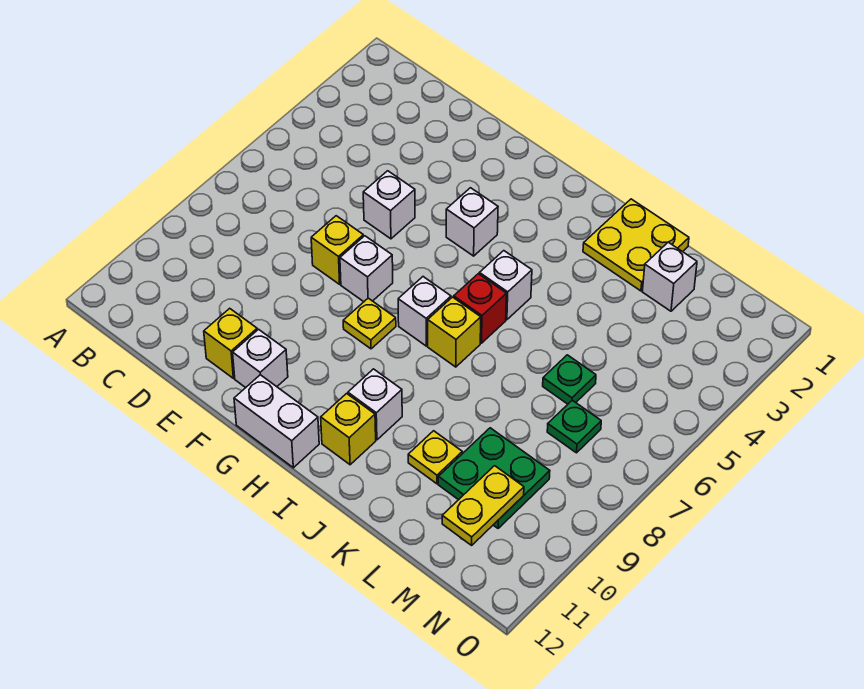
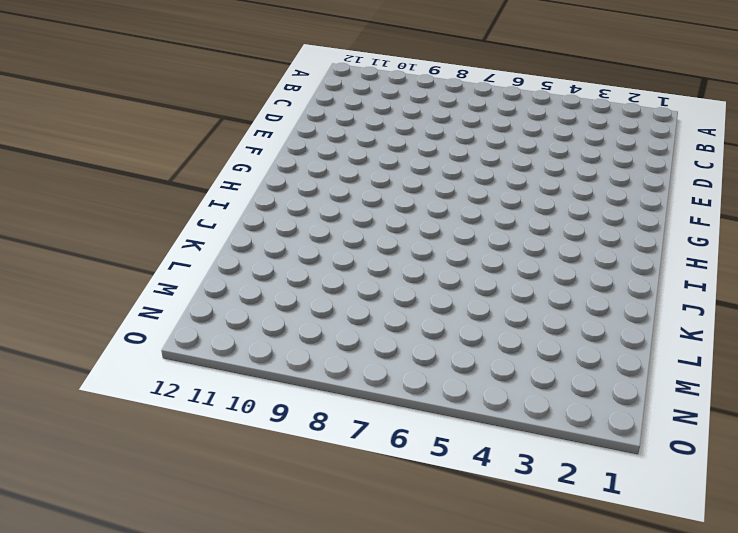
none -> white brick E5 level 1
none -> yellow brick E7 level 1
none -> yellow brick E11 level 1

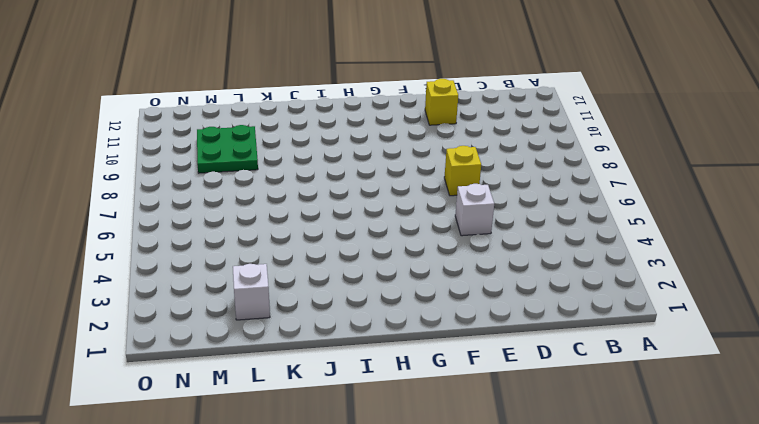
none -> white brick F7 level 1
none -> white brick F11 level 1
none -> white brick G4 level 1

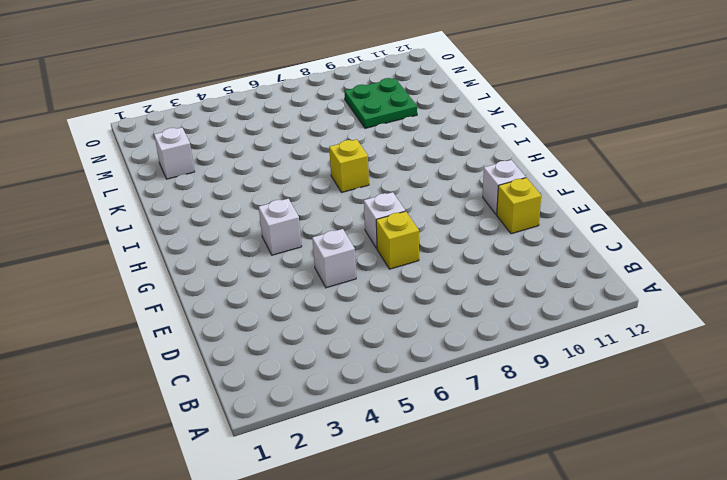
none -> yellow plate G8 level 1
none -> white brick G12:H12 level 1
none -> white brick H7 level 1

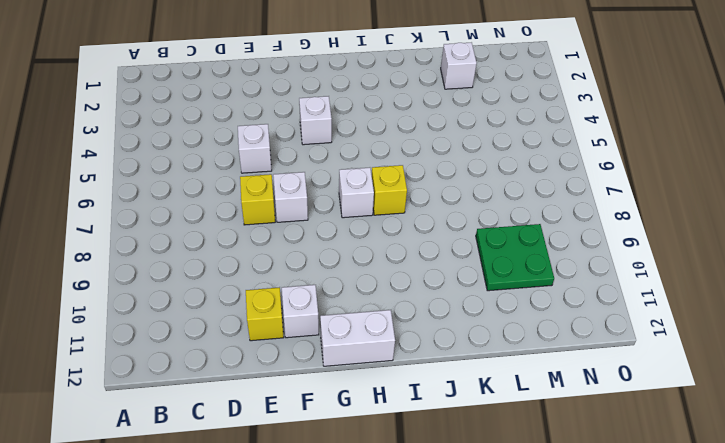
none -> yellow plate G8 level 1
none -> white brick I5 level 1
none -> red brick I6 level 1

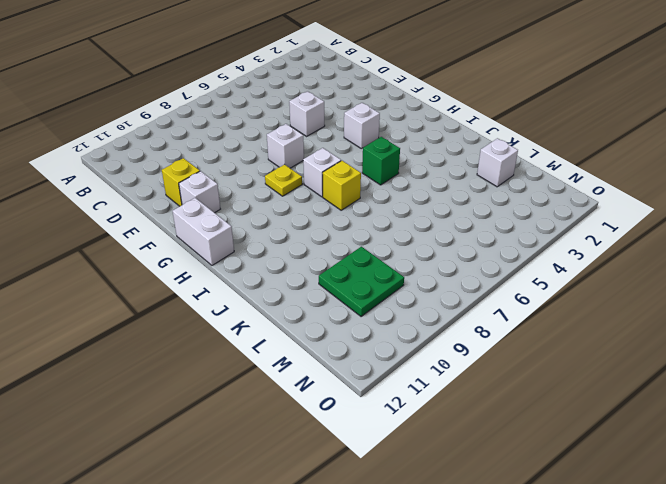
green brick I5 level 1 -> white brick I5 level 1
none -> yellow brick E7 level 1
none -> red brick I6 level 1
none -> white brick I10 level 1

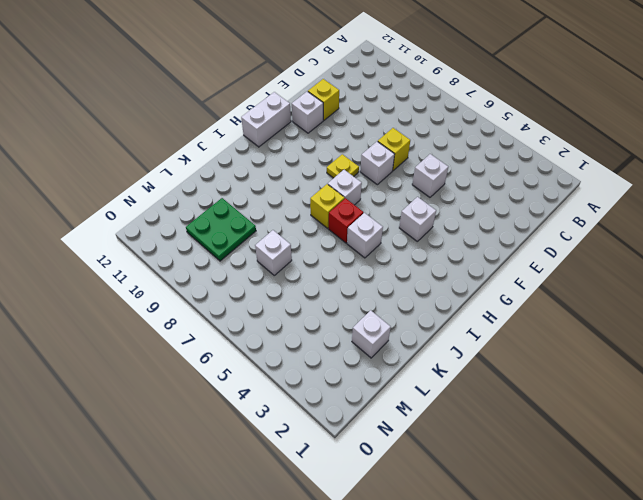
white brick L7 level 1 -> white brick I10 level 1
none -> yellow brick I11 level 1
none -> yellow plate J1:K2 level 1
none -> yellow plate K10 level 1

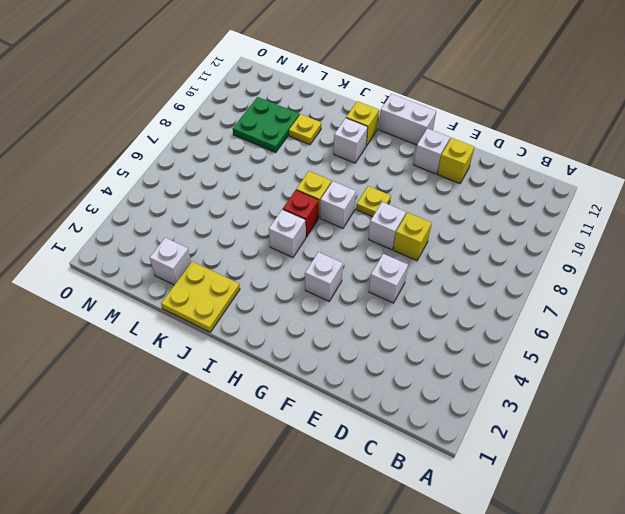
none -> green plate L6 level 1
none -> green plate M7 level 1
none -> yellow plate M10:M11 level 2

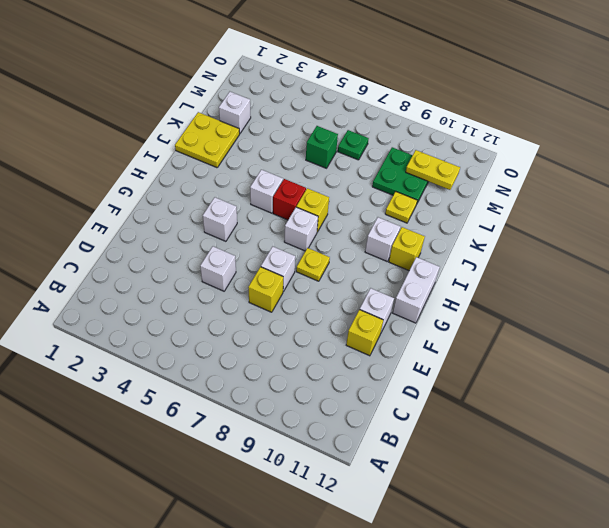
green brick L6 level 1 -> green plate L6 level 1

